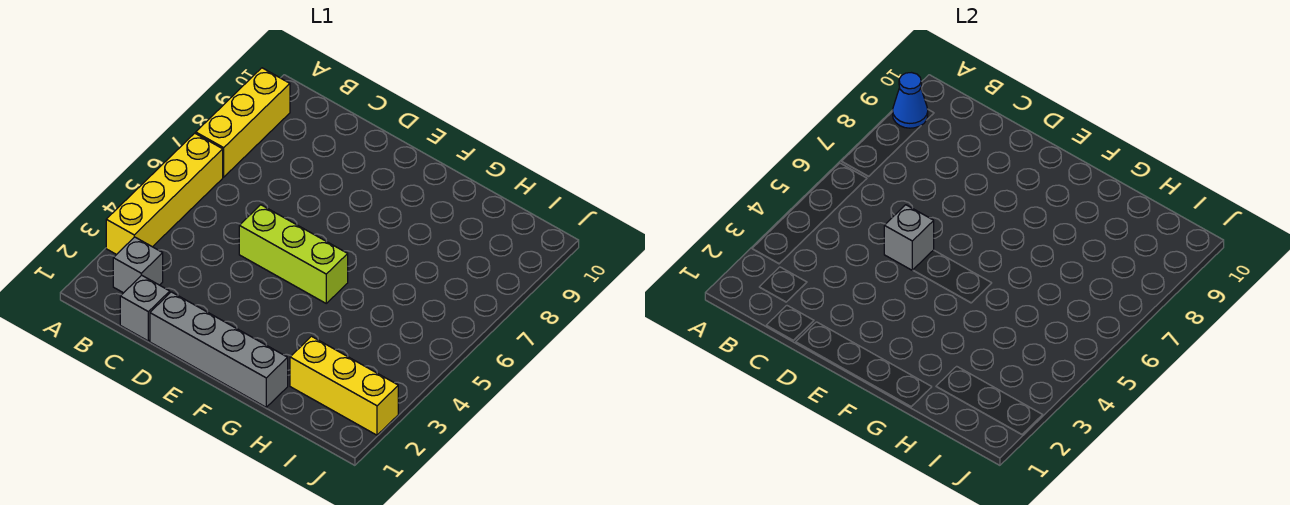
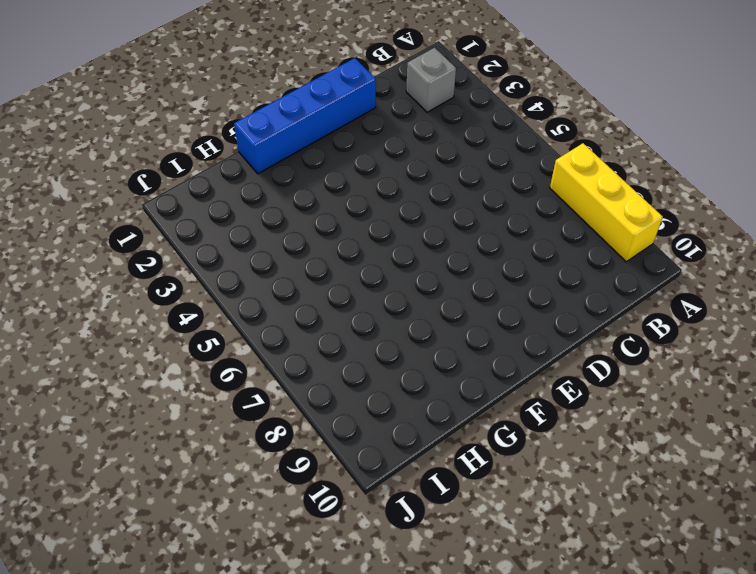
blue brick D1:G1 level 1 -> grey brick D1:G1 level 1
none -> yellow brick A3:A6 level 1
none -> grey brick C1 level 1

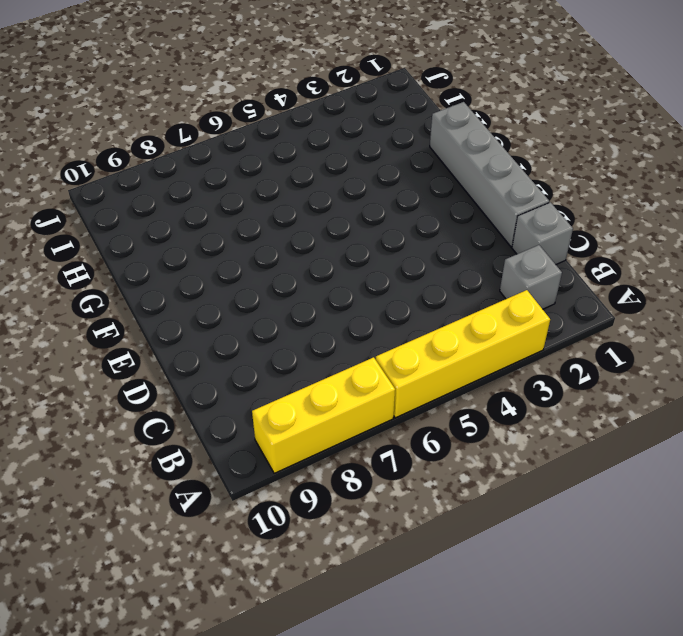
none -> lime brick D5:F5 level 1
none -> yellow brick H2:J2 level 1

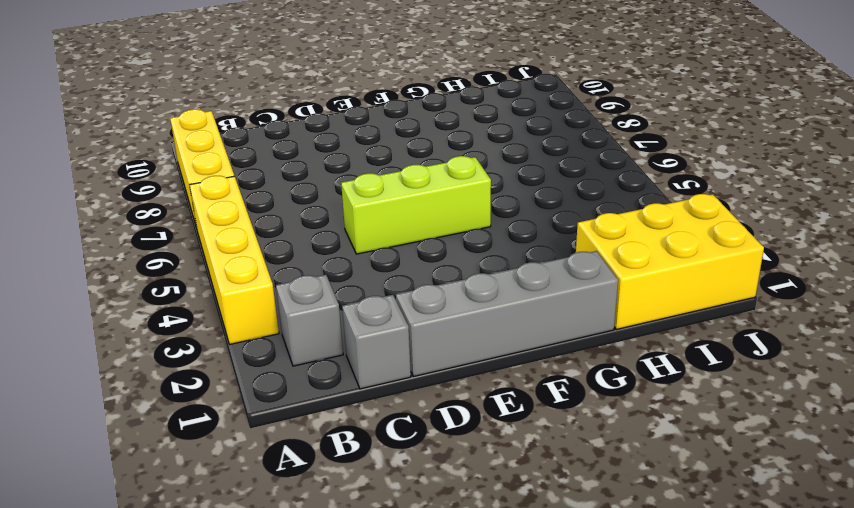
yellow brick H1:J2 level 1 -> yellow brick H2:J2 level 1
none -> blue cone A9 level 2
none -> grey brick D5 level 2

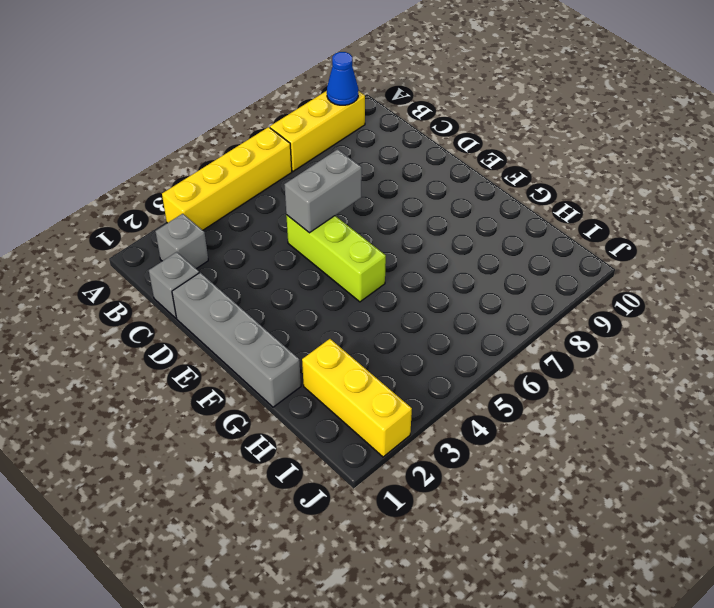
grey brick D5:D6 level 2 -> grey brick D5 level 2

